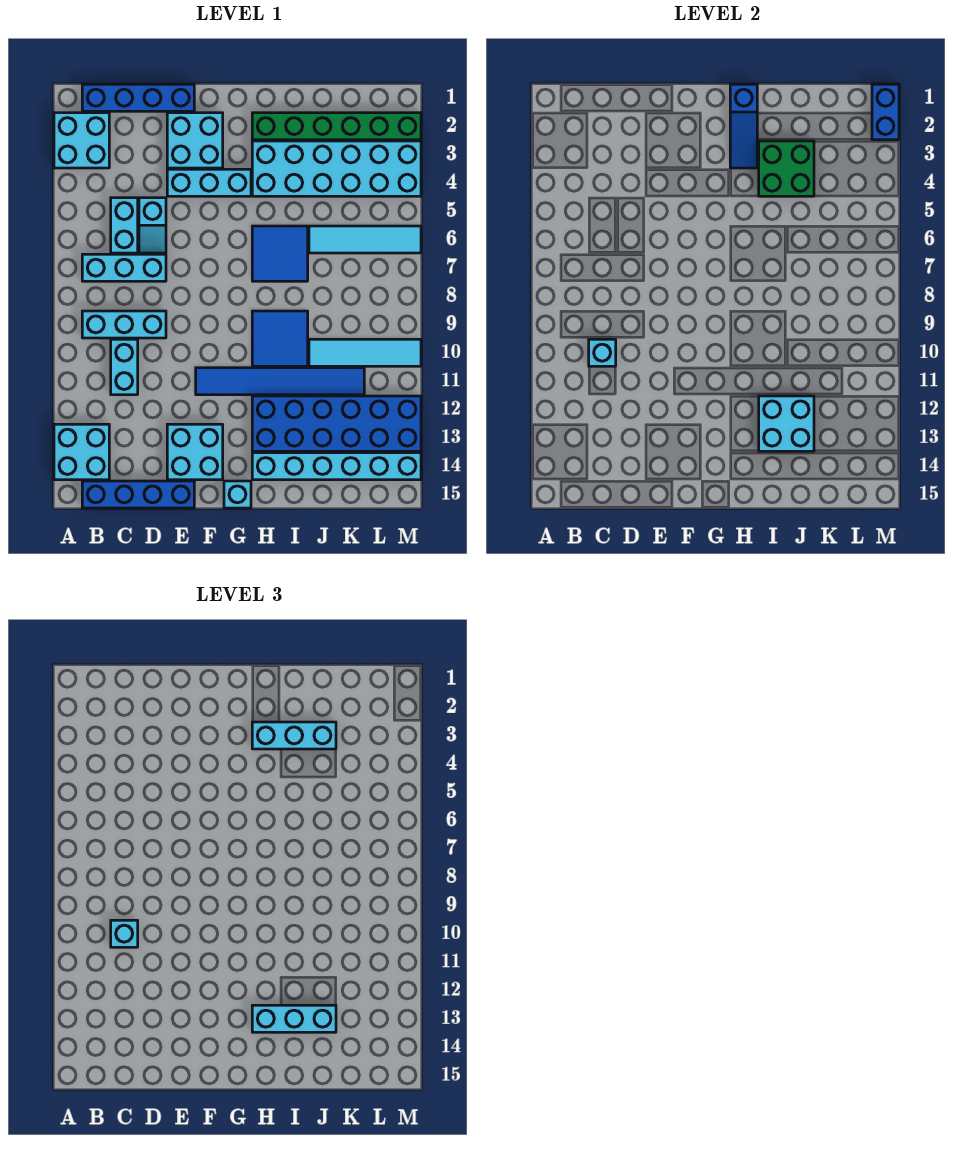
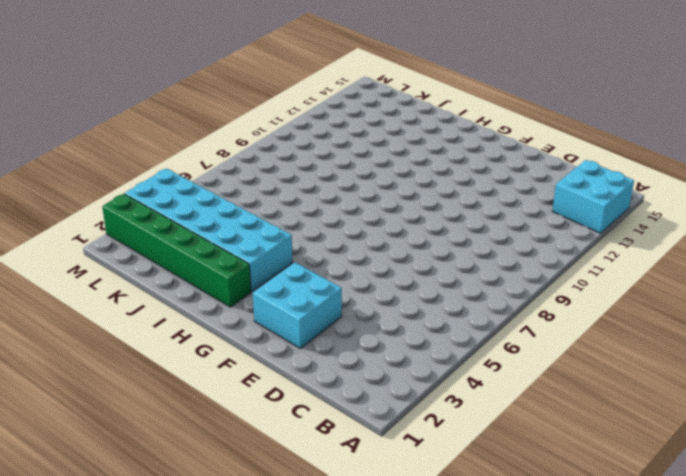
none -> cyan brick A2:B3 level 1
none -> blue brick B1:E1 level 1
none -> cyan brick B7:D7 level 1
none -> cyan brick B9:D9 level 1

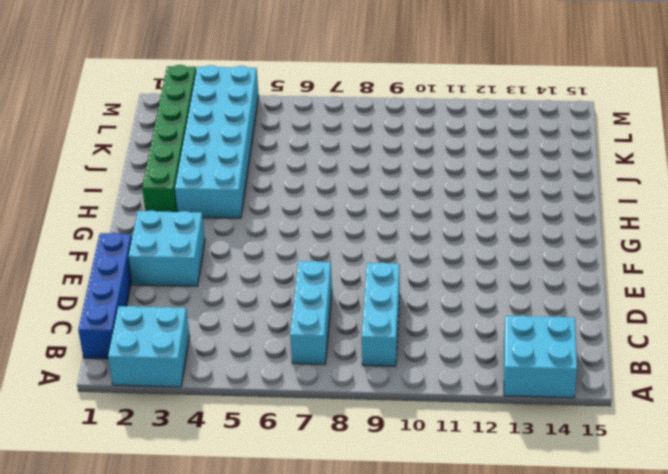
none -> blue brick B15:E15 level 1
none -> cyan brick C5:C6 level 1
none -> cyan brick C10:C11 level 1
none -> cyan slope D5:D6 level 1 top 5

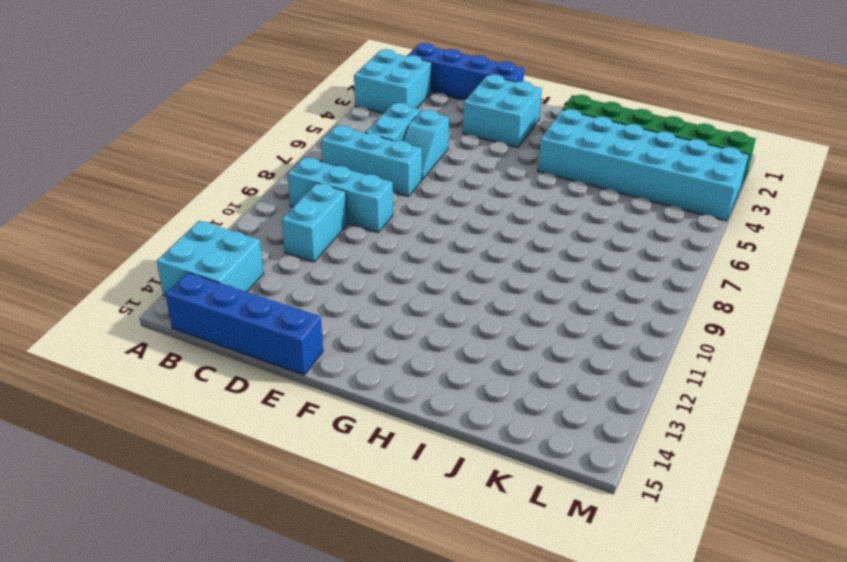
none -> cyan brick E4:G4 level 1
none -> cyan brick E13:F14 level 1
none -> blue tile F11:K11 level 1
none -> cyan brick G15 level 1

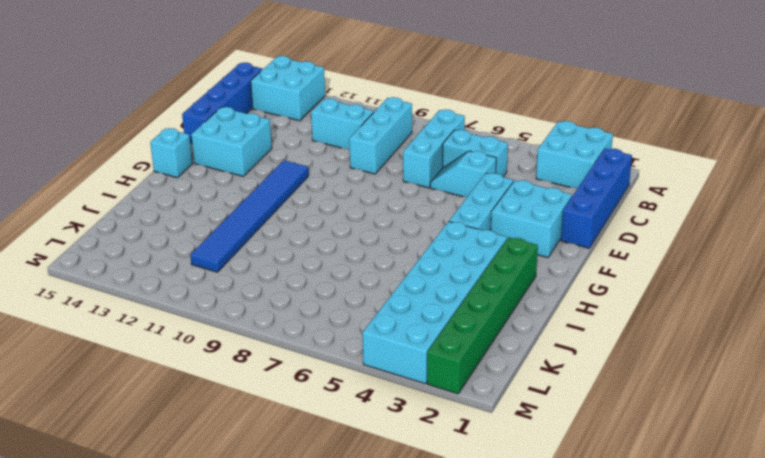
none -> blue tile H6:I7 level 1
none -> blue tile H9:I10 level 1
none -> blue brick H12:M13 level 1
none -> cyan brick H14:M14 level 1

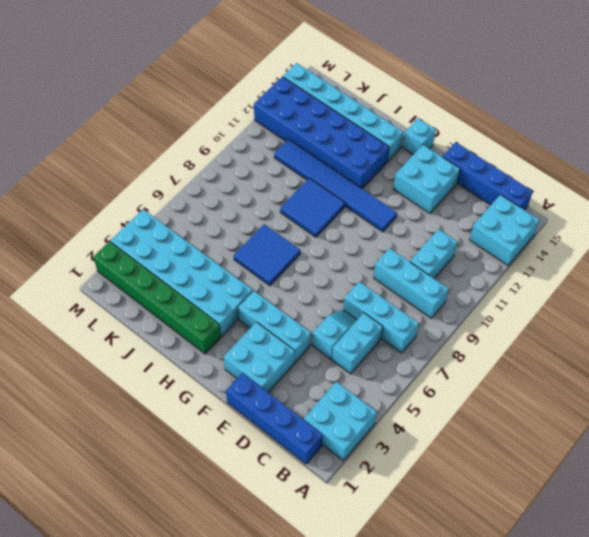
none -> cyan tile J6:M6 level 1
none -> cyan tile J10:M10 level 1
none -> cyan brick C10 level 2
none -> blue slope H1:H3 level 2 top 1

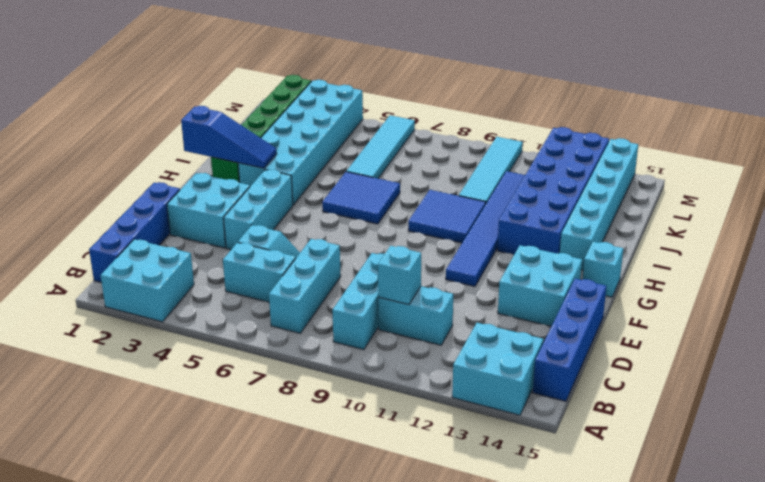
none -> green brick I3:J4 level 2
none -> cyan brick I12:J13 level 2
none -> blue brick M1:M2 level 2
none -> cyan brick C10 level 3

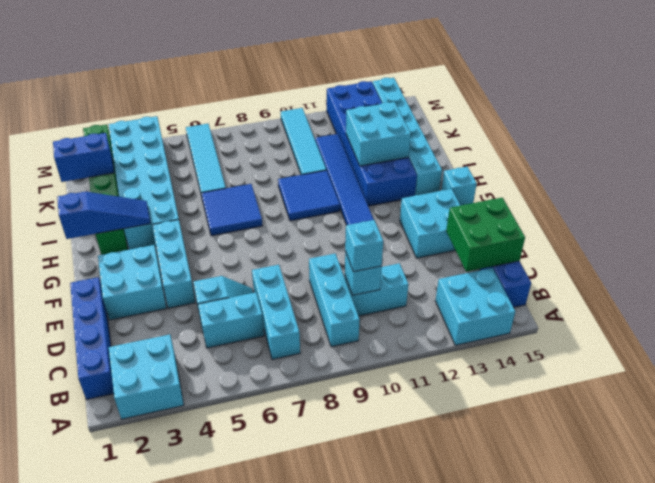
green brick C14:D15 level 2 -> green brick I3:J4 level 2
blue brick K1:K2 level 2 -> blue brick M1:M2 level 2
none -> cyan brick H3:J3 level 3
none -> cyan brick H13:J13 level 3

